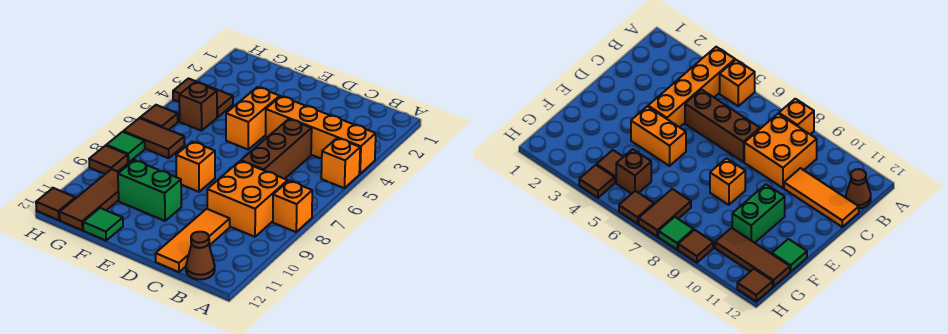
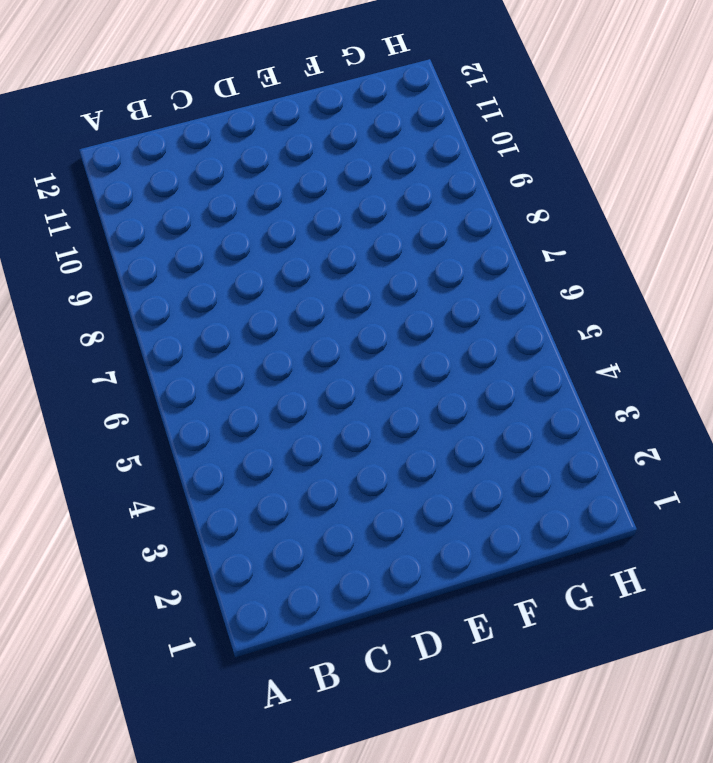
none -> orange brick A4:D4 level 1
none -> orange brick A5 level 1
none -> orange brick A8 level 1

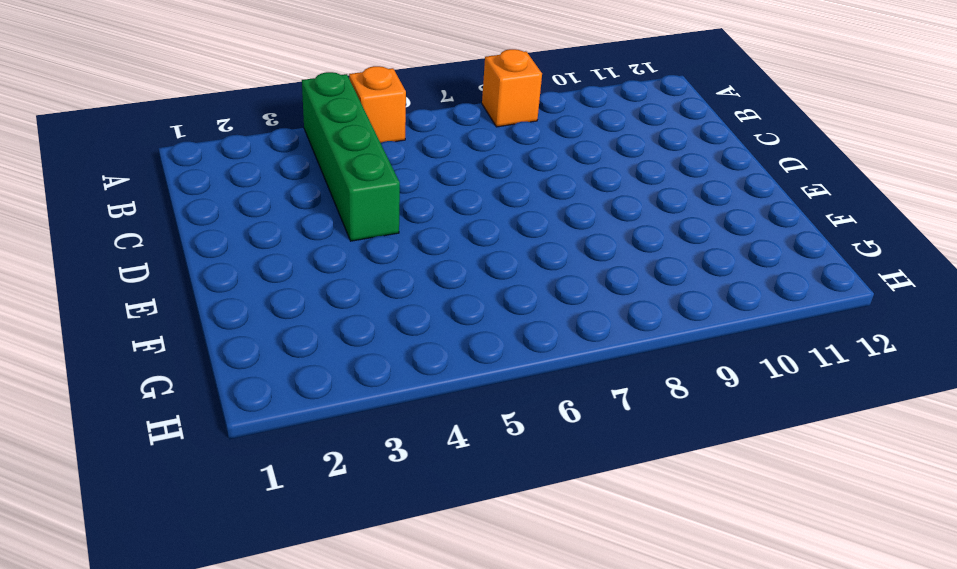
green brick A4:D4 level 1 -> orange brick A4:D4 level 1
none -> orange brick B8:C9 level 1
none -> brown cone B12 level 1
none -> brown brick C5:C7 level 1

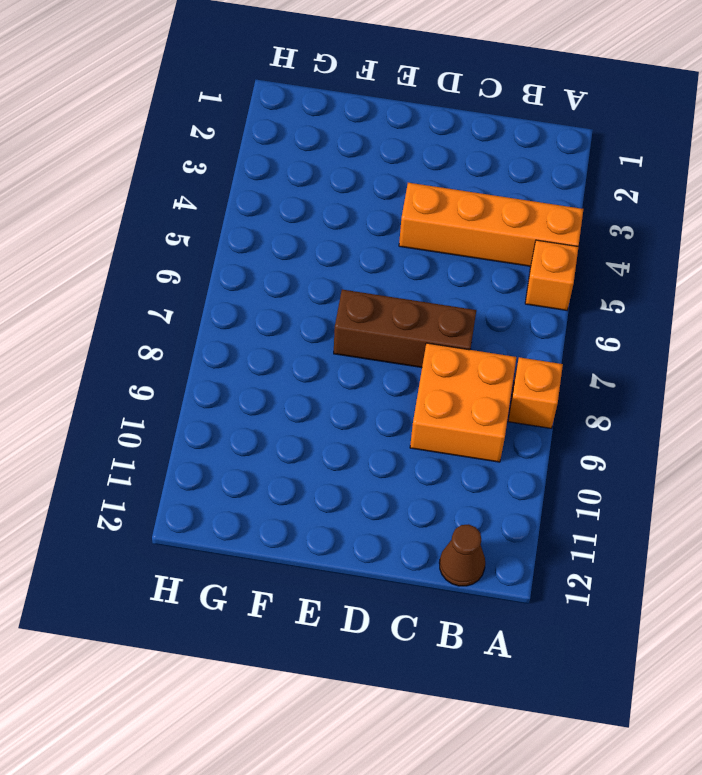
brown brick C7:E7 level 1 -> brown brick C5:C7 level 1
none -> orange tile C10:C12 level 1
none -> orange brick E4:E5 level 1
none -> orange brick E8 level 1

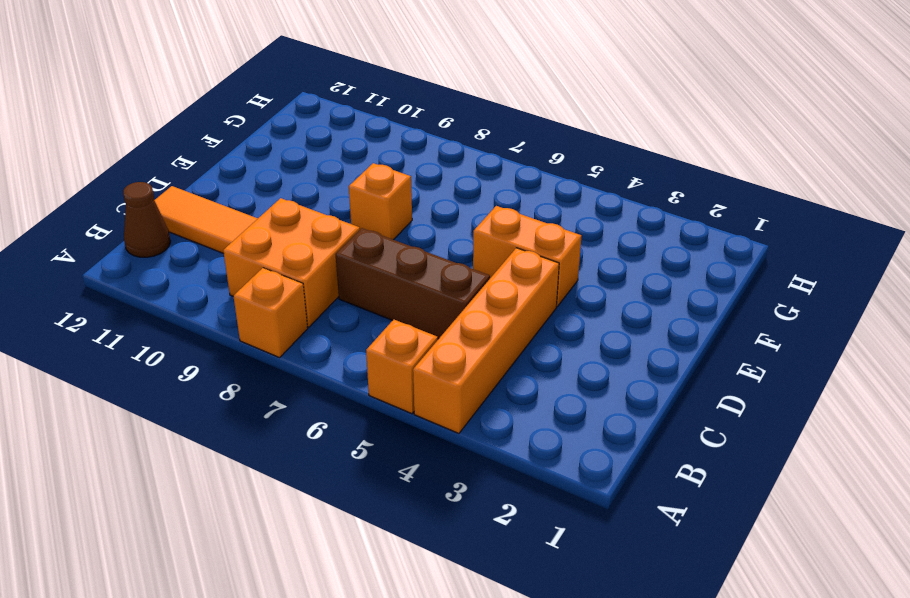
none -> green brick E10:F10 level 1
none -> green tile F12 level 1
none -> brown tile G4 level 1

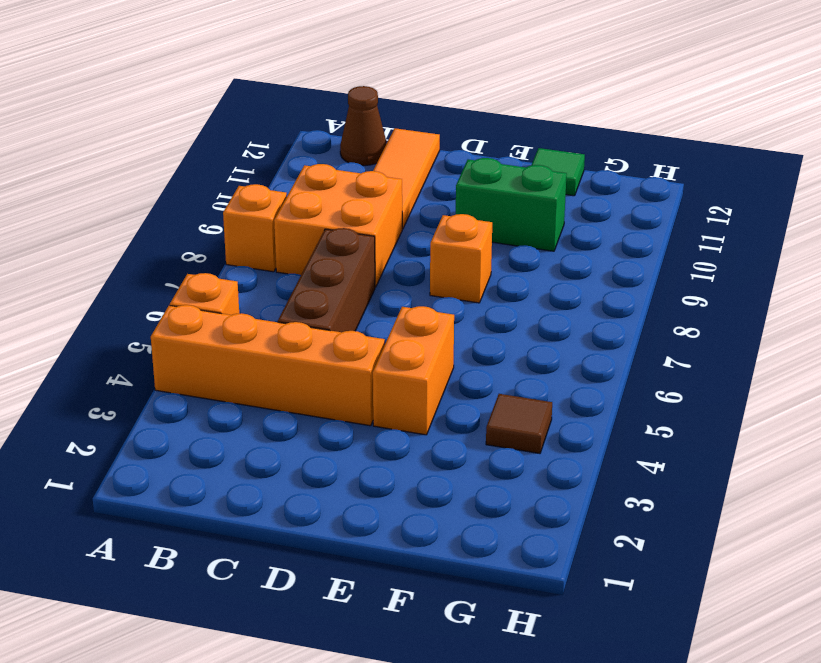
none -> brown brick G5 level 1
none -> brown tile G7:H7 level 1
none -> brown tile G10:G12 level 1

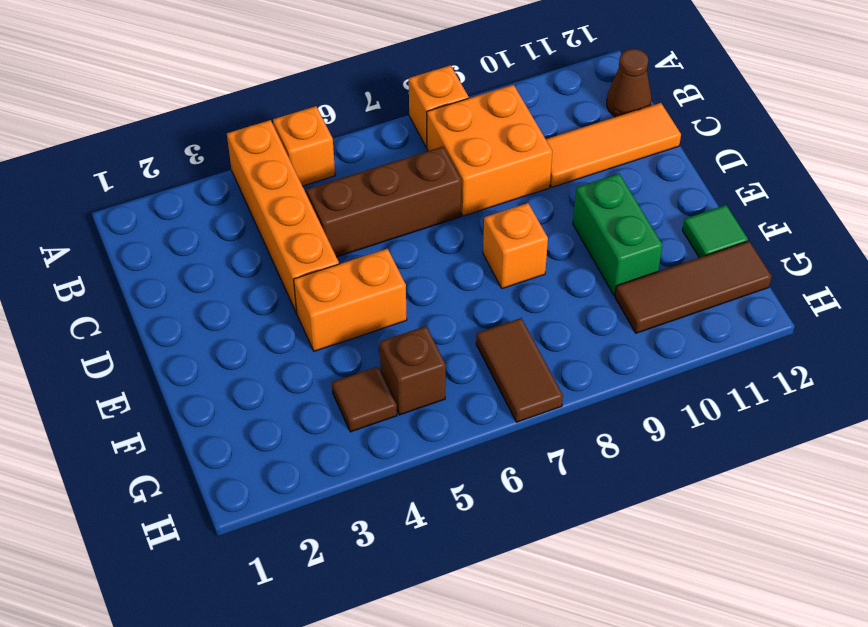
none -> brown tile H4 level 1
none -> brown tile H6 level 1
none -> green tile H8 level 1

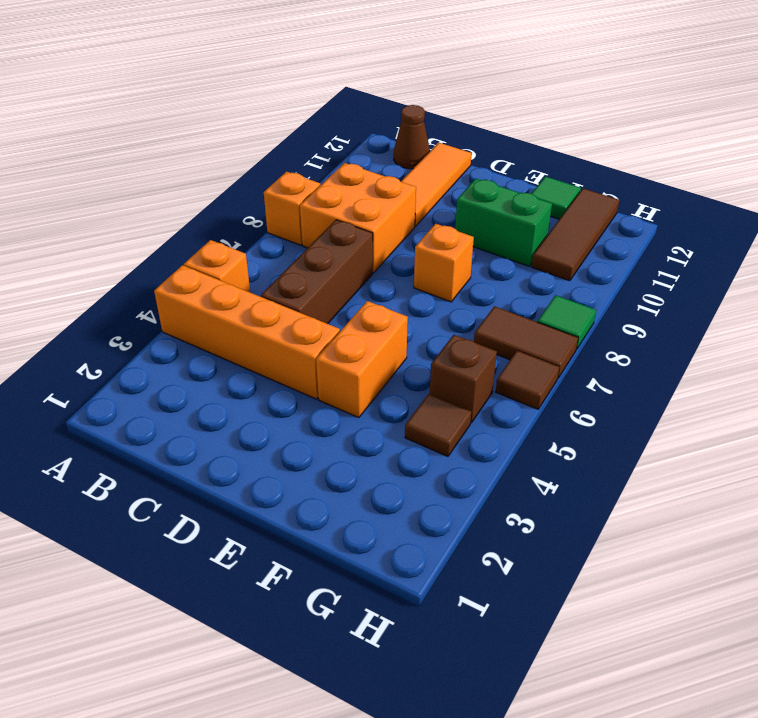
none -> brown tile H4 level 1
none -> brown tile H9 level 1
none -> brown tile H12 level 1

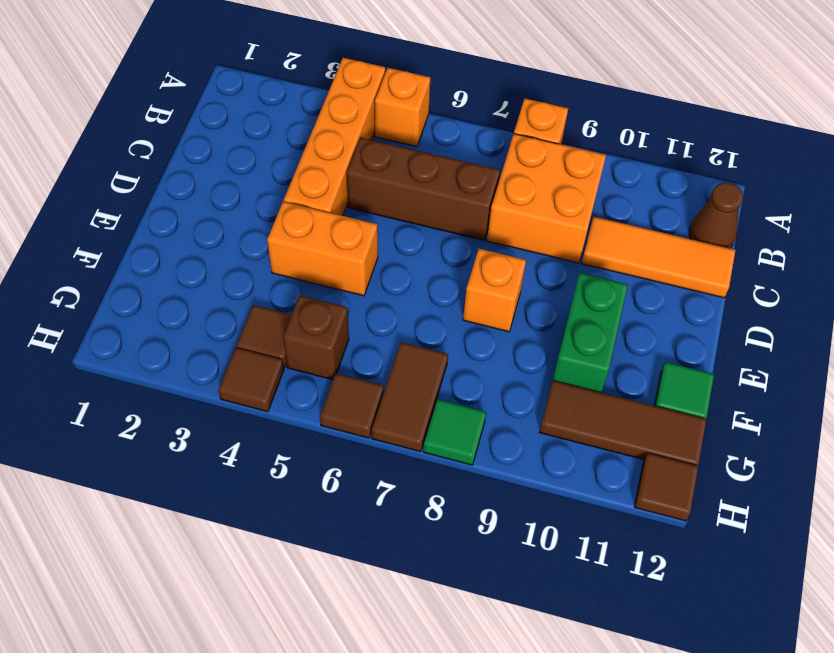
none -> brown tile H9 level 1

